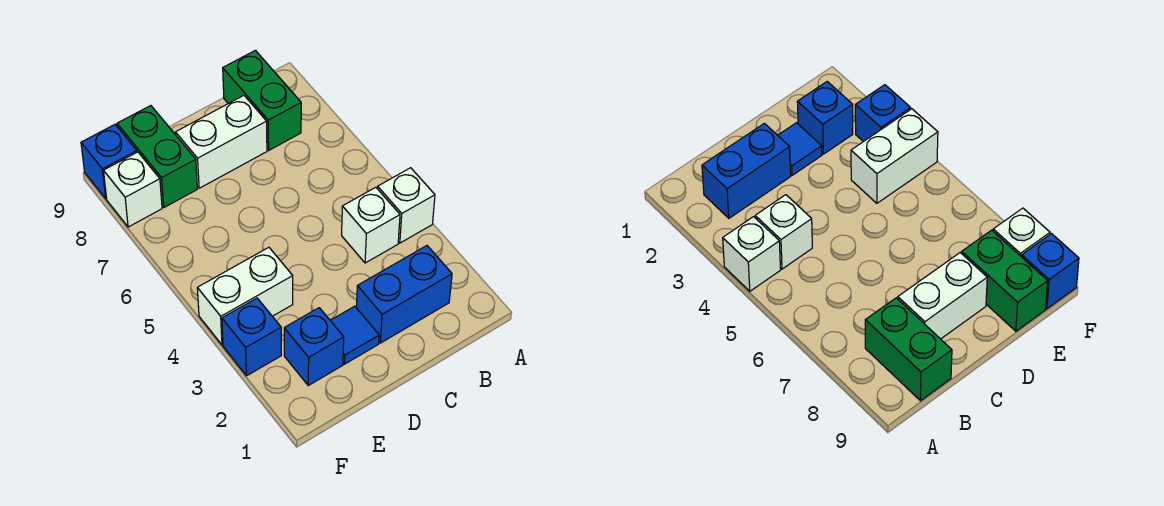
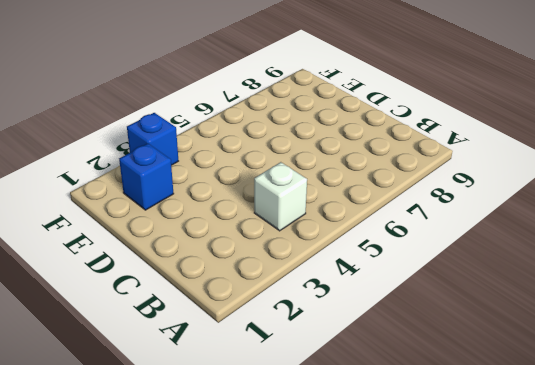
none -> white brick A4 level 1
none -> blue brick B2:C2 level 1
none -> green brick B8:B9 level 1

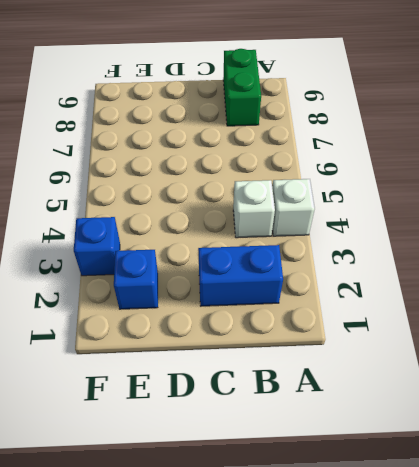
none -> white brick C8:D8 level 1
none -> blue tile D2 level 1
none -> white brick E4:F4 level 1

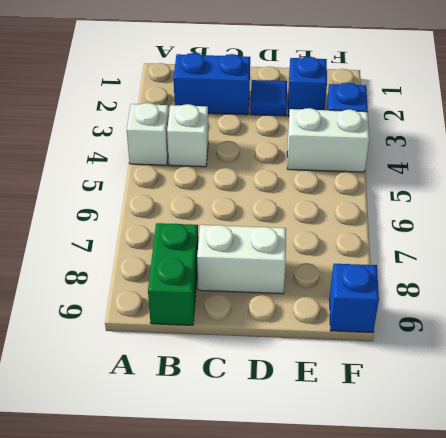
none -> green brick E8:E9 level 1
none -> white brick F8 level 1

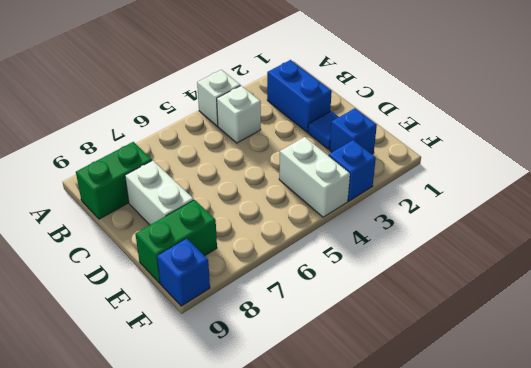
none -> white brick F8 level 1

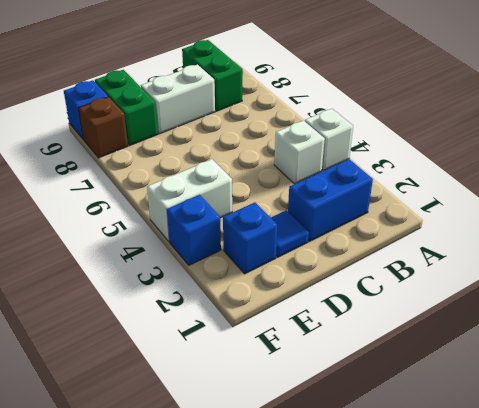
brown brick F8 level 1 -> white brick F8 level 1

